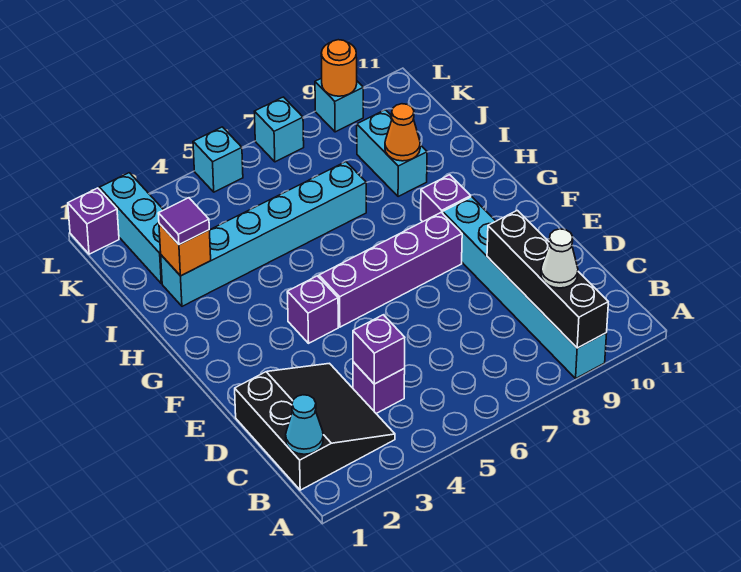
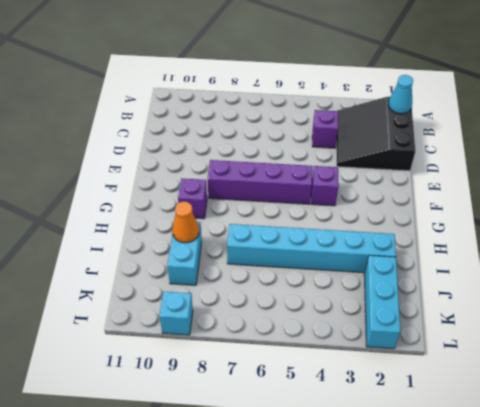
none -> cyan brick A9:F9 level 1
none -> purple brick L1 level 1
none -> cyan brick L5 level 1

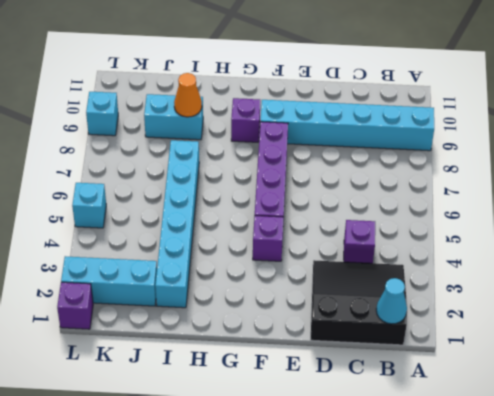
none -> cyan brick L7 level 1
none -> black brick A9:D9 level 2
none -> purple brick C4 level 2

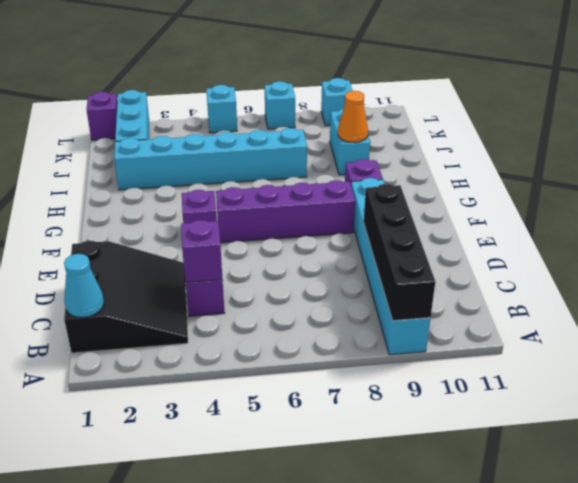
none -> orange brick I2 level 2
none -> orange round brick L9 level 2
none -> white cone B9 level 3

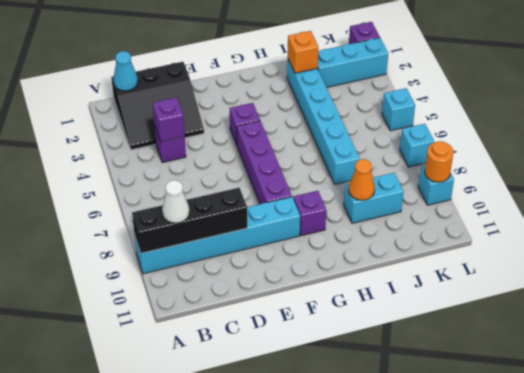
none -> purple tile I2 level 3

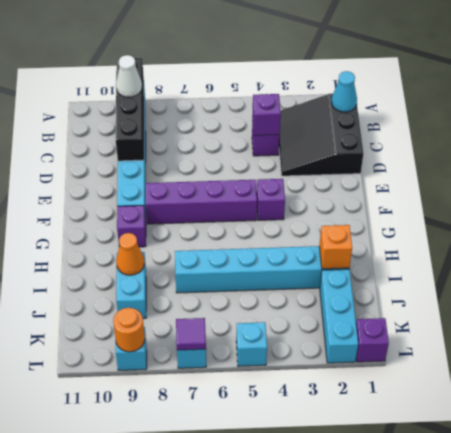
purple tile L7 level 2 -> purple tile I2 level 3

